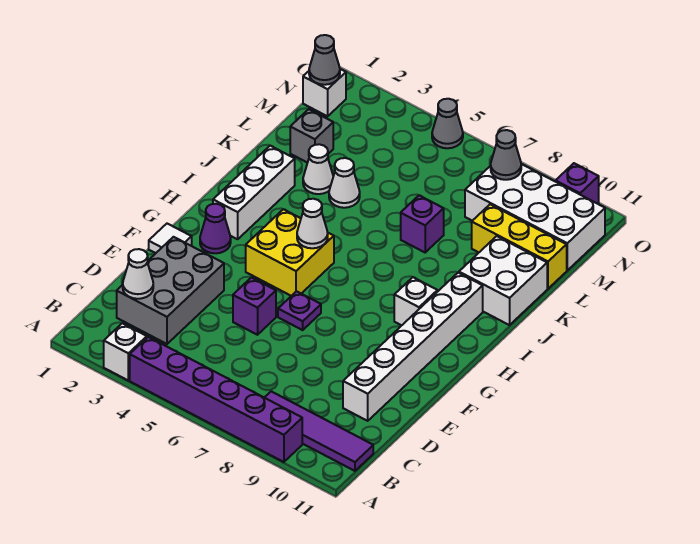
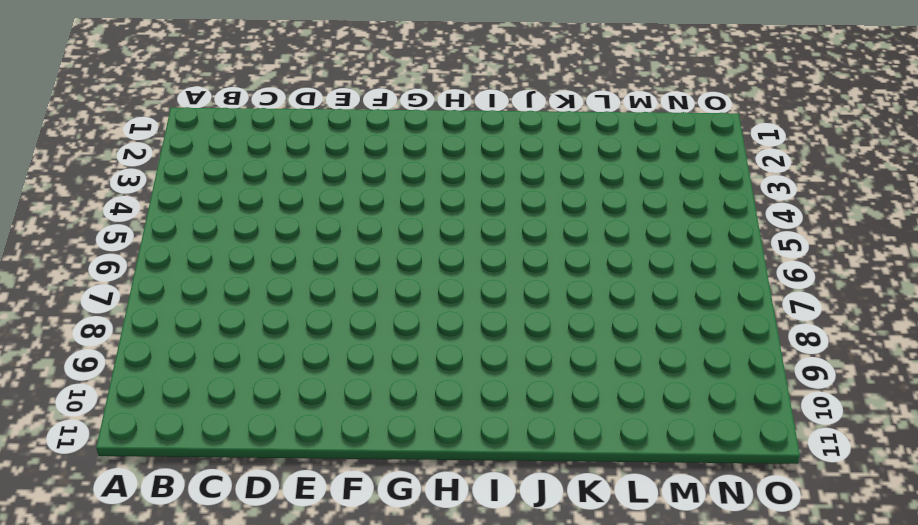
none -> white brick A3 level 1
none -> purple brick A4:A9 level 1
none -> purple tile B8:B11 level 1

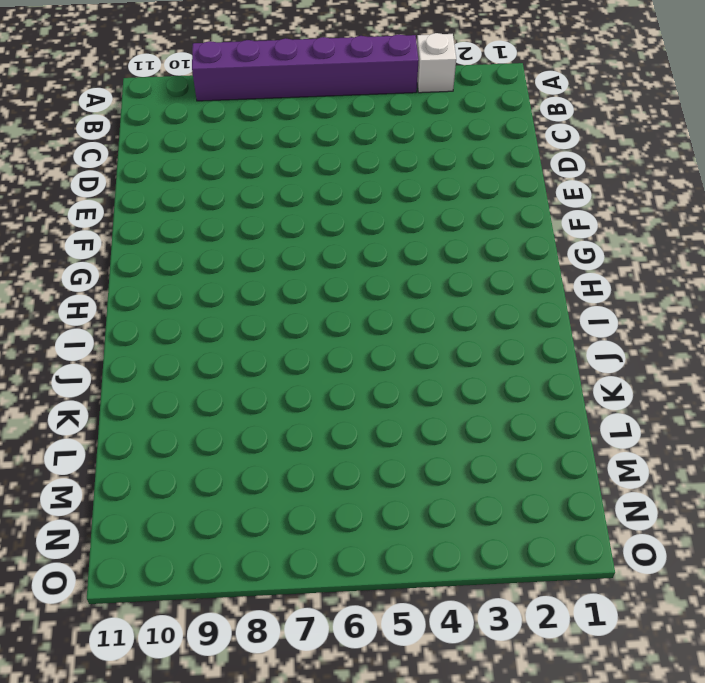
none -> purple tile B8:B11 level 1
none -> grey brick C2:E3 level 1
none -> white brick D10:I10 level 1

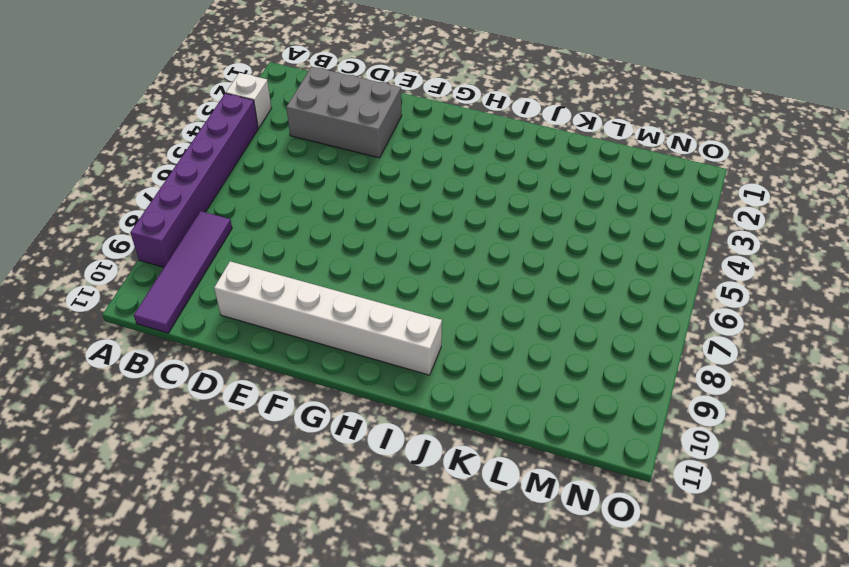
none -> purple brick E5 level 1
none -> white tile F1 level 1
none -> purple plate F6 level 1

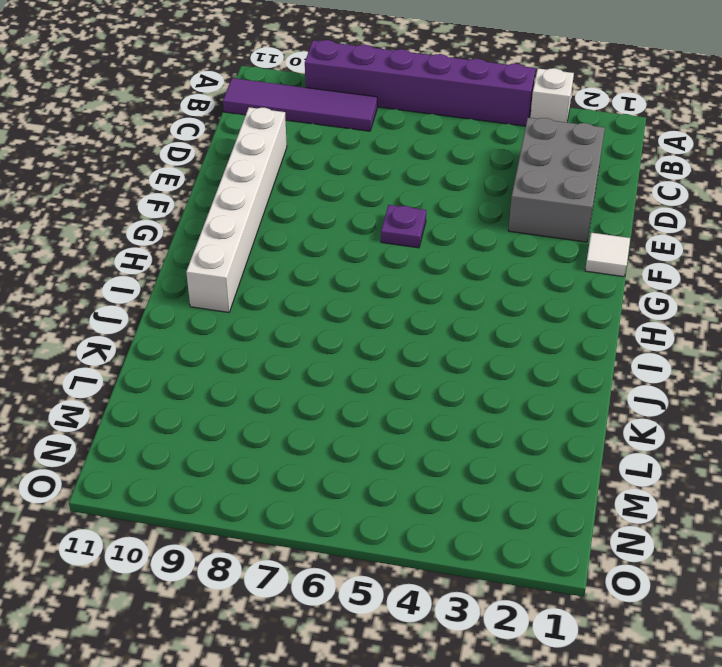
none -> purple brick E5 level 1
none -> purple cone G2 level 1
none -> yellow brick G4:H5 level 1

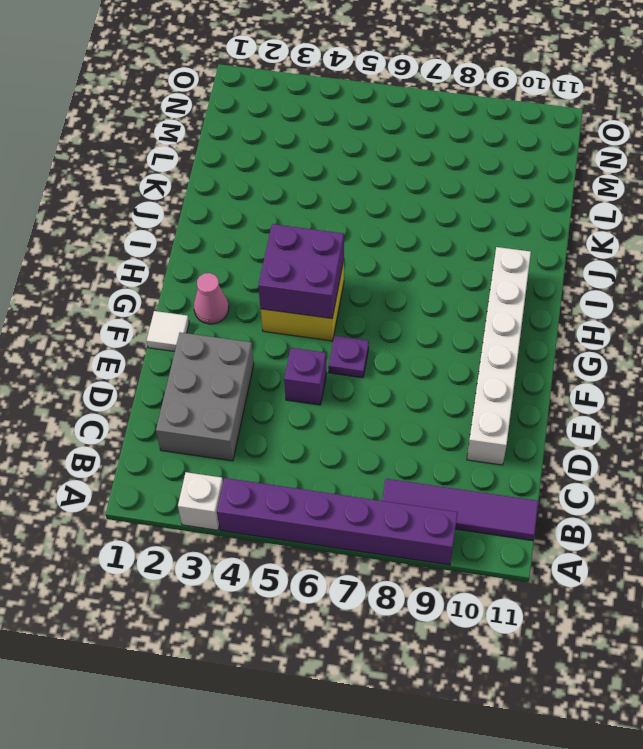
pink cone G2 level 1 -> purple cone G2 level 1
purple brick G4:H5 level 2 -> white cone H5 level 2
none -> white brick H2:J2 level 1
none -> white brick H9 level 1
none -> white brick J10:K11 level 1

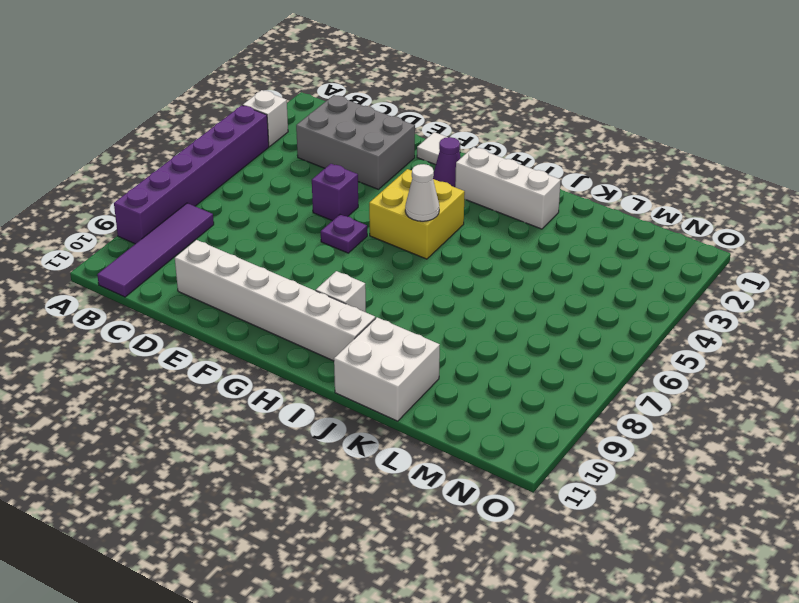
none -> white cone K3 level 1
none -> white cone K4 level 1
none -> purple brick K7 level 1

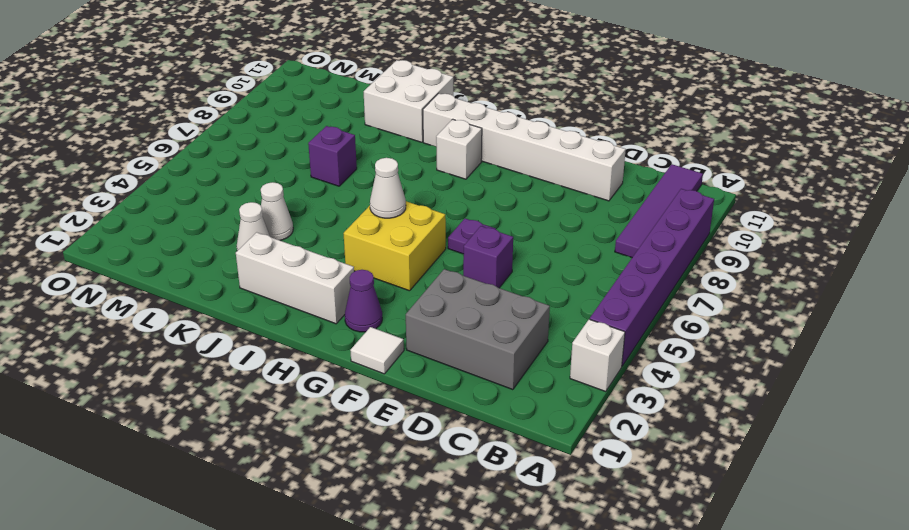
none -> grey brick L2 level 1
none -> yellow brick L9:L11 level 1
none -> white brick M8:N11 level 1

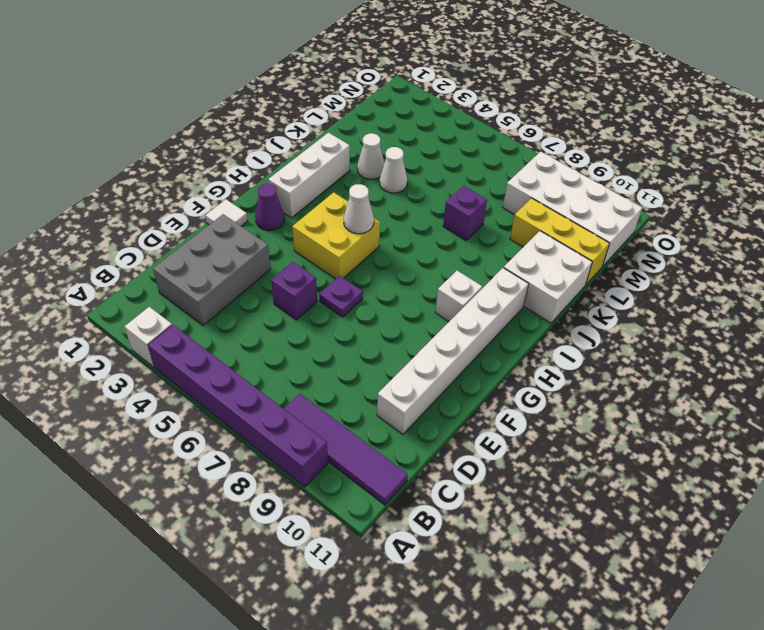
none -> grey brick L2 level 1
none -> white brick N1 level 1
none -> grey cone O5 level 1

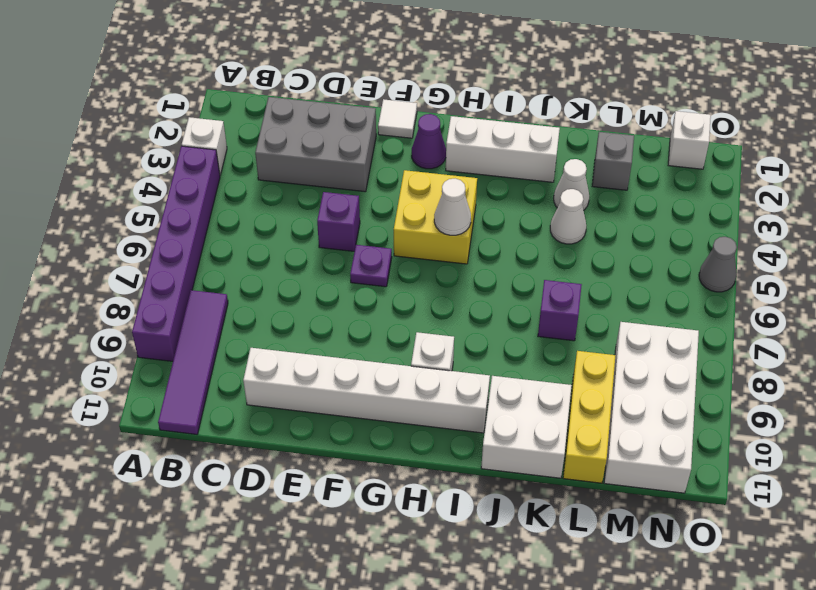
none -> purple brick O10 level 1
none -> white cone C2 level 2
none -> grey cone N1 level 2

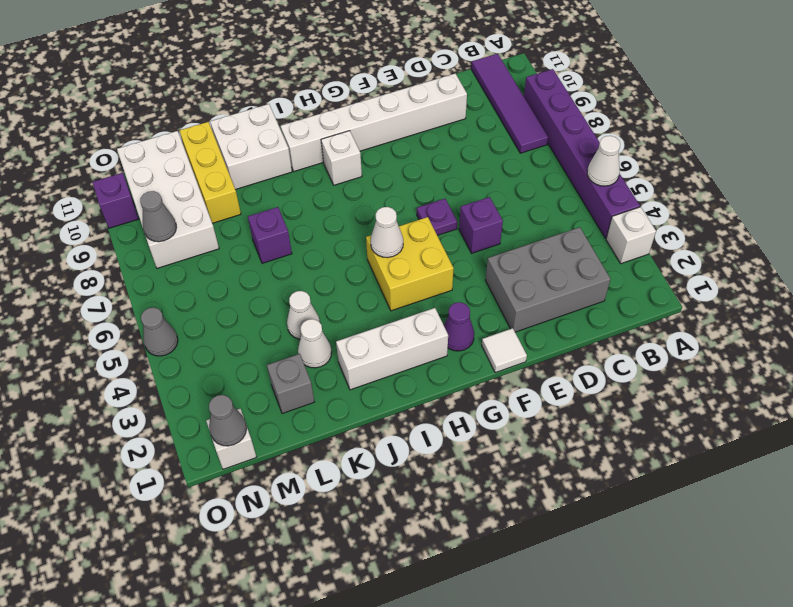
white cone A5 level 2 -> white cone C2 level 2

